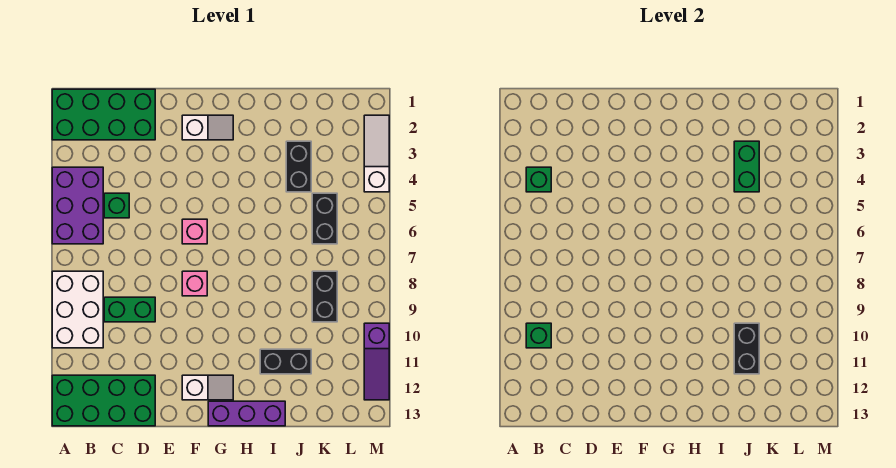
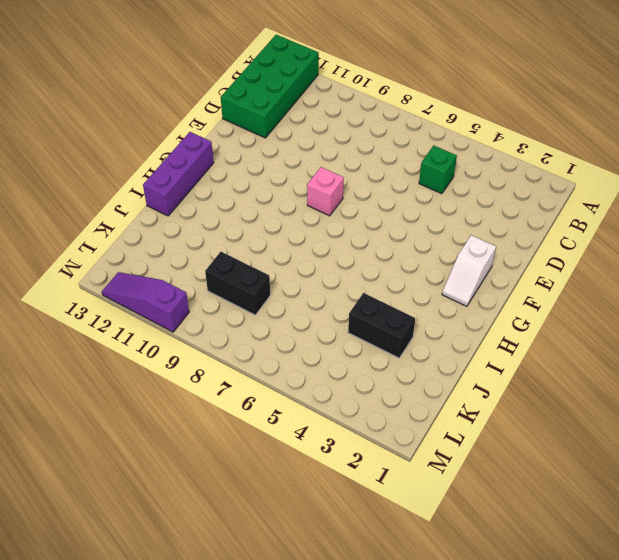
none -> green brick A1:D2 level 1
none -> purple brick A4:B6 level 1
none -> white brick A8:B10 level 1

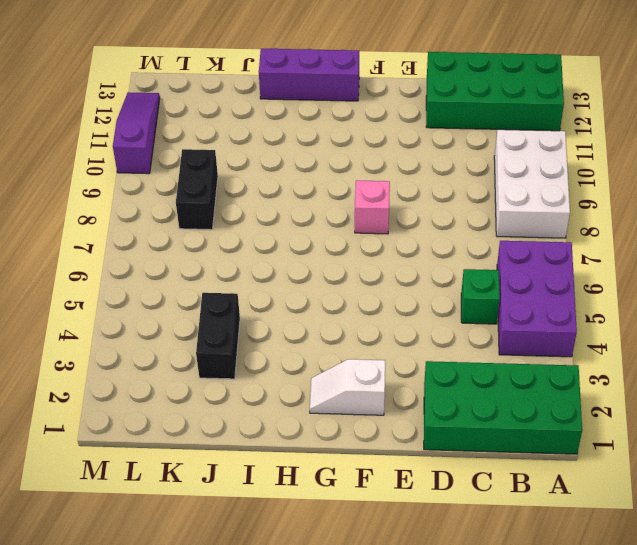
none -> green brick C9:D9 level 1
none -> pink brick F6 level 1
none -> white slope F12:G12 level 1 top F

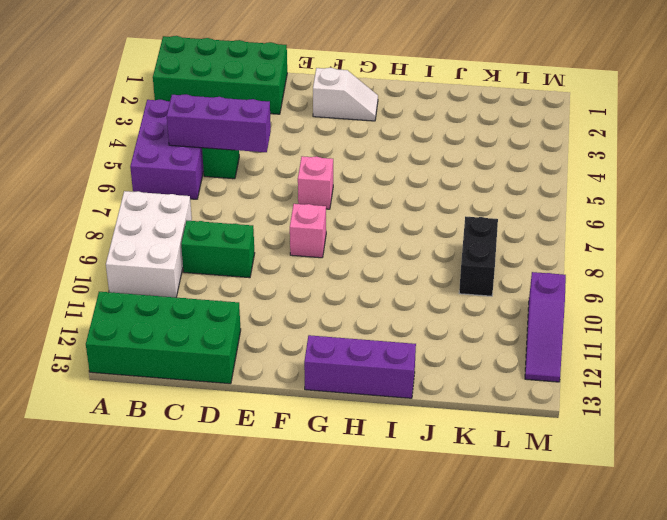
purple brick B5:D5 level 2 -> none
none -> white slope F12:G12 level 1 top F
none -> black brick I11:J11 level 1
none -> black brick J3:J4 level 1

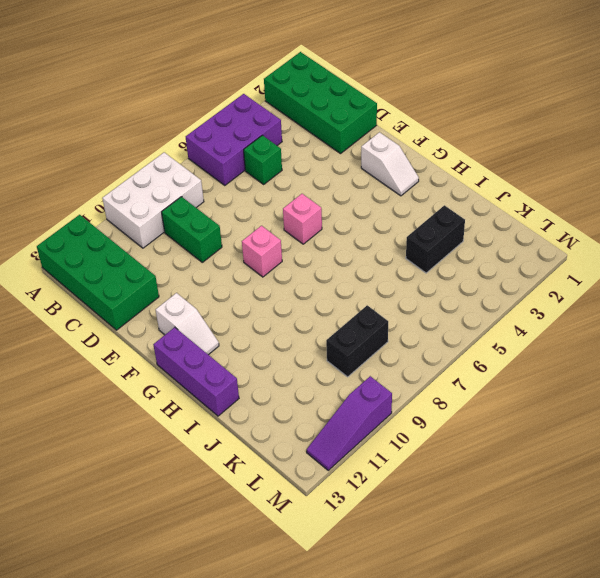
none -> black brick I11:J11 level 1
none -> black brick K5:K6 level 1
none -> white slope M2:M4 level 1 top 4

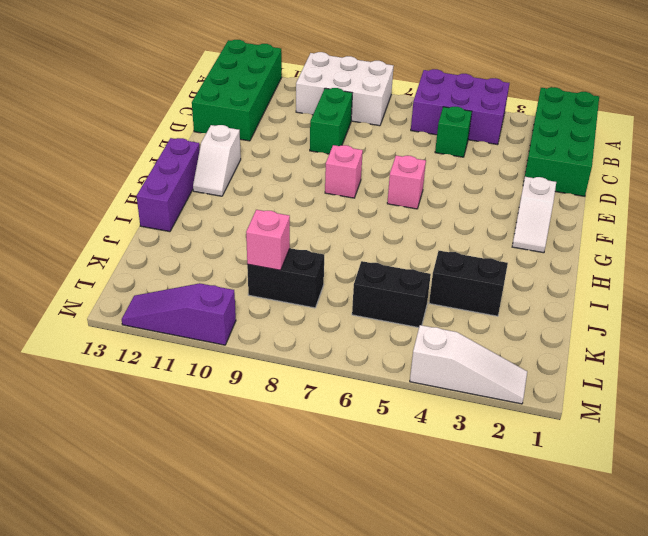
pink brick K9 level 2 -> none
none -> black brick I11:J11 level 1
none -> green brick B4 level 2
none -> green brick B10 level 2

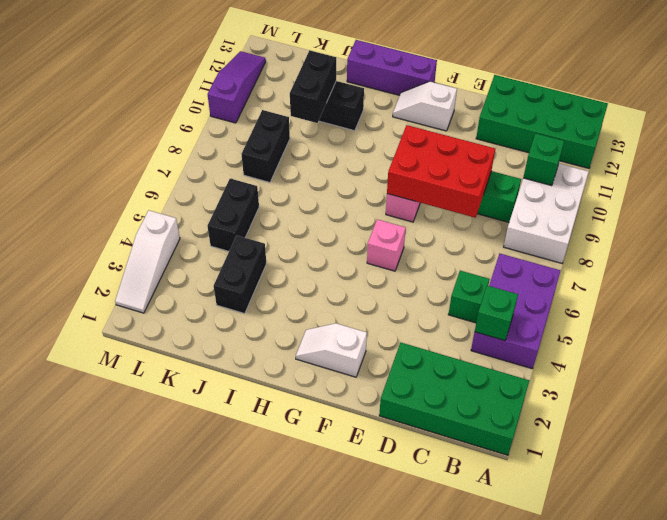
red brick D8:F9 level 2 -> none
none -> green brick J3:J4 level 2

